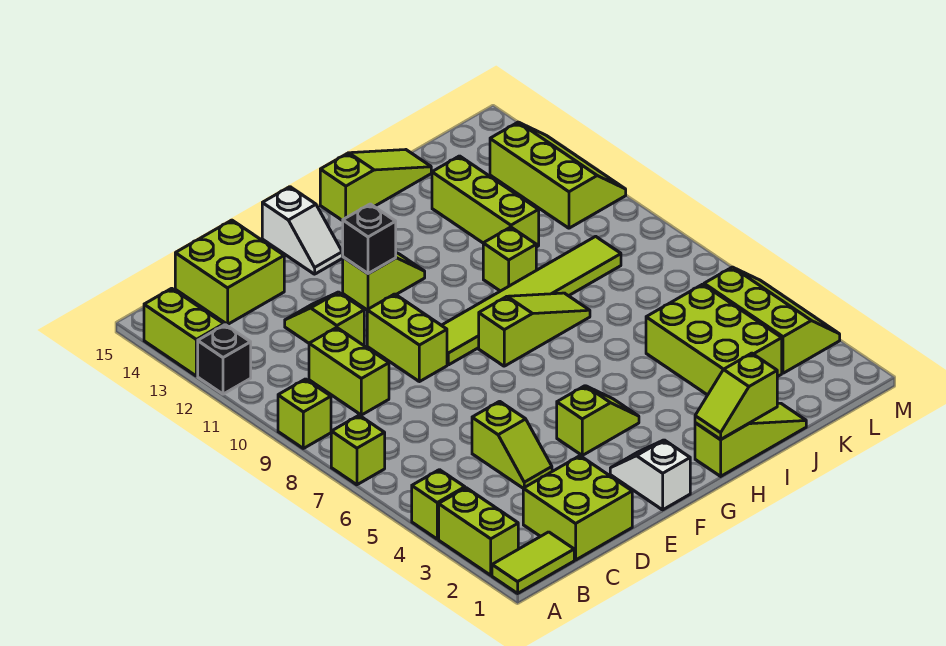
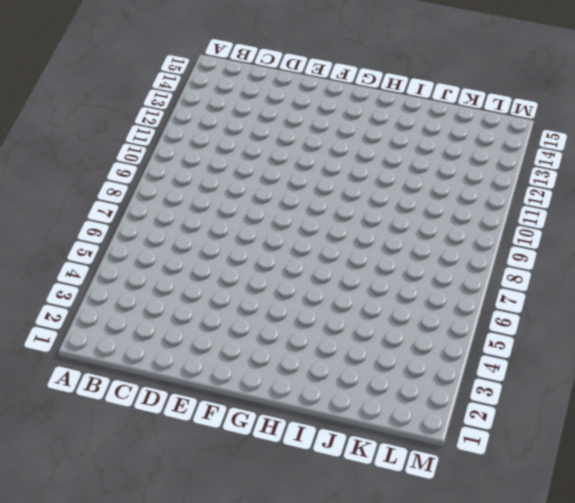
none -> lime tile A1:B1 level 1
none -> lime brick A2:A3 level 1
none -> lime brick A4 level 1

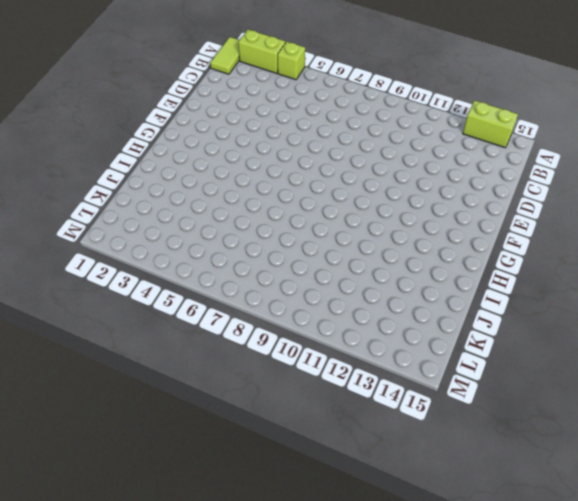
none -> lime brick A7 level 1
none -> lime brick A9 level 1
none -> black brick A12 level 1

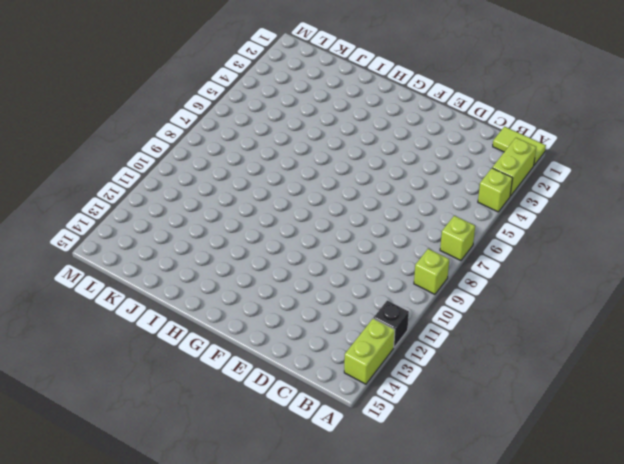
none -> lime brick C1:D2 level 1
none -> lime brick C9:C10 level 1
none -> lime brick C14:D15 level 1

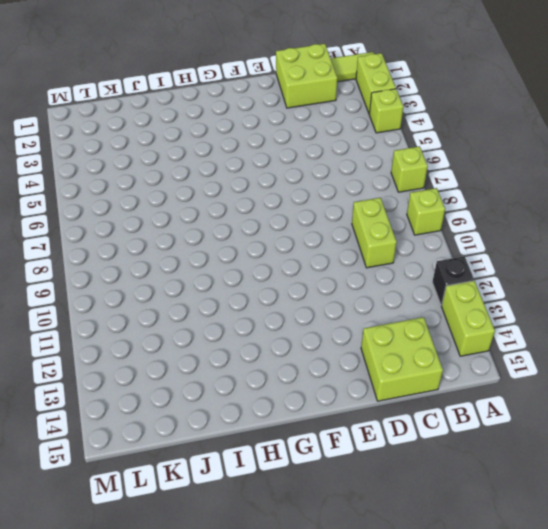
none -> lime slope D4:D5 level 1 top 5
none -> lime slope D11:D12 level 1 top 11
none -> lime brick E9:E10 level 1

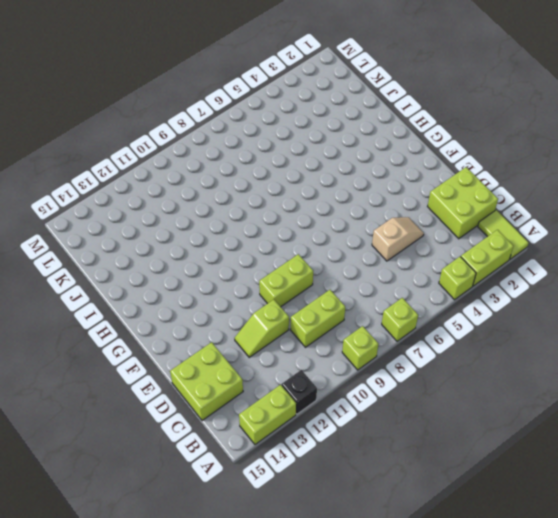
tan slope D4:D5 level 1 top 5 -> lime slope D4:D5 level 1 top 5
none -> white slope F1:F2 level 1 top 1
none -> lime slope F4:G4 level 1 top F
none -> lime tile F9:K9 level 1

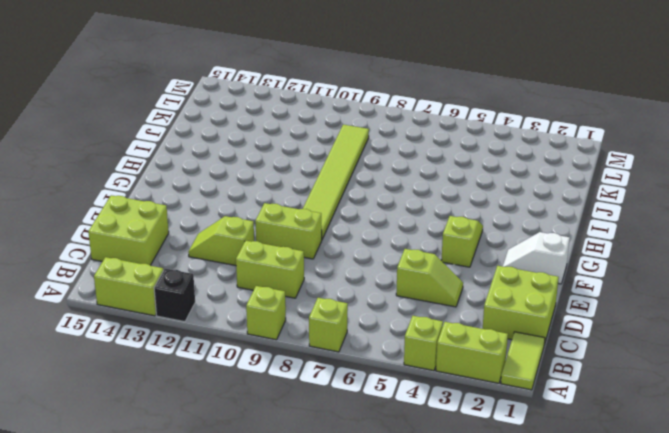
none -> lime slope F12:G12 level 1 top F
none -> white slope F14:F15 level 1 top 15
none -> lime slope G8:I8 level 1 top G

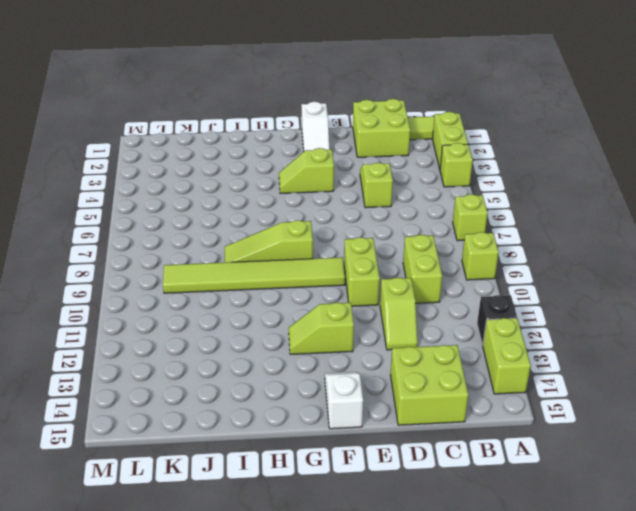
none -> lime slope H1:J1 level 1 top H
none -> lime slope H15:J15 level 1 top H
none -> lime brick I10 level 1

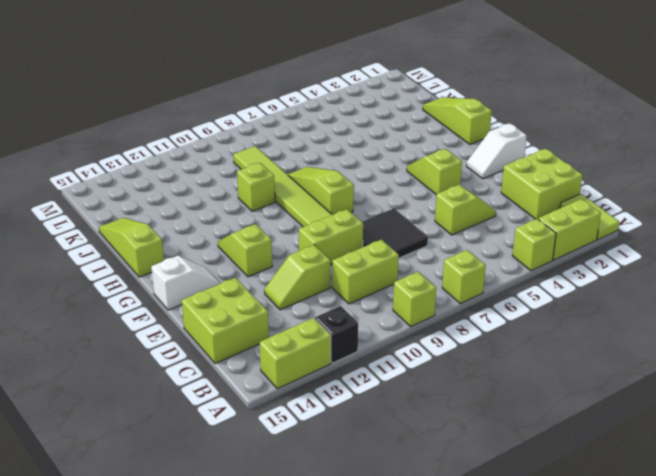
black tile D7:E8 level 1 -> none
none -> lime brick J3:K5 level 1
none -> lime brick J11:J13 level 1
none -> lime slope L3:M5 level 1 top L

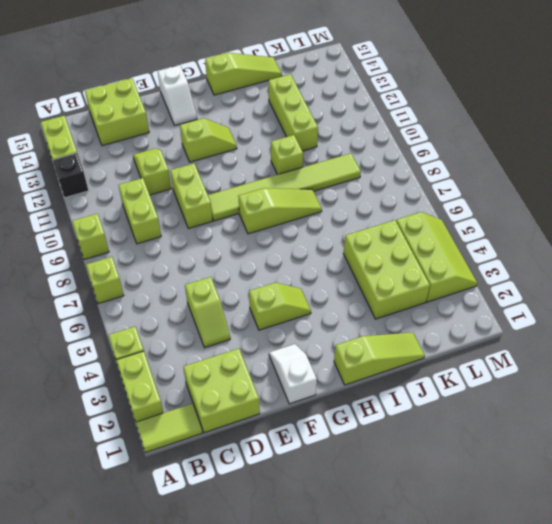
none -> lime slope L11:M13 level 1 top L
none -> black brick F12 level 2
none -> lime slope H1:I1 level 2 top I

